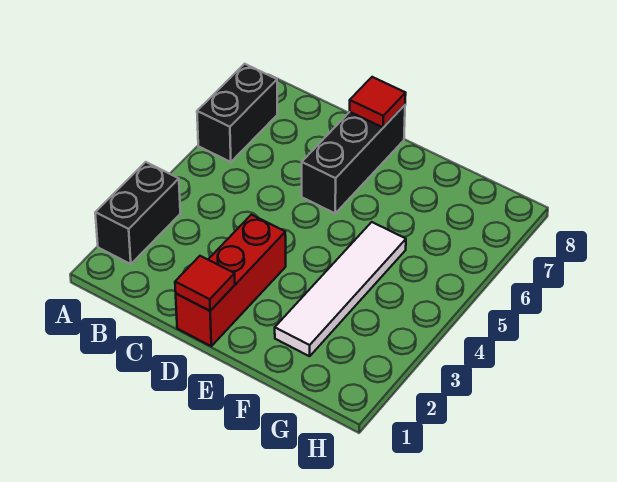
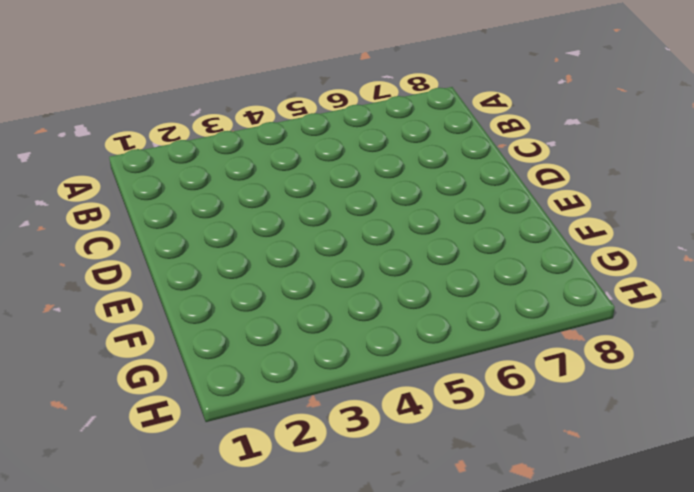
none -> black brick A2:A3 level 1
none -> black brick A6:A7 level 1

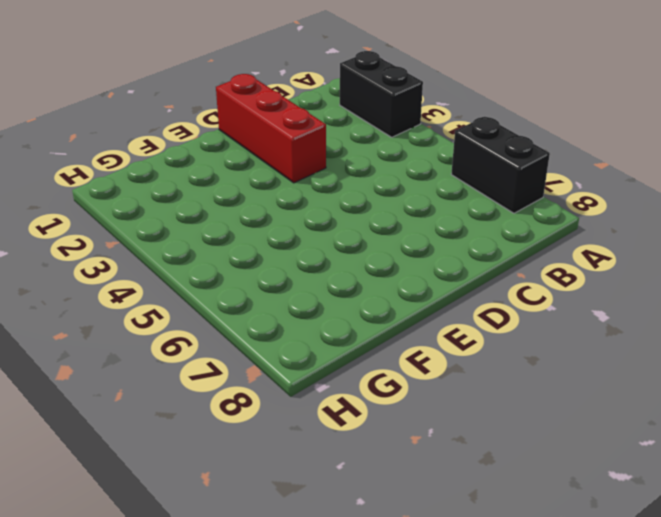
none -> black brick D6:D8 level 1
none -> white tile F2:F5 level 1

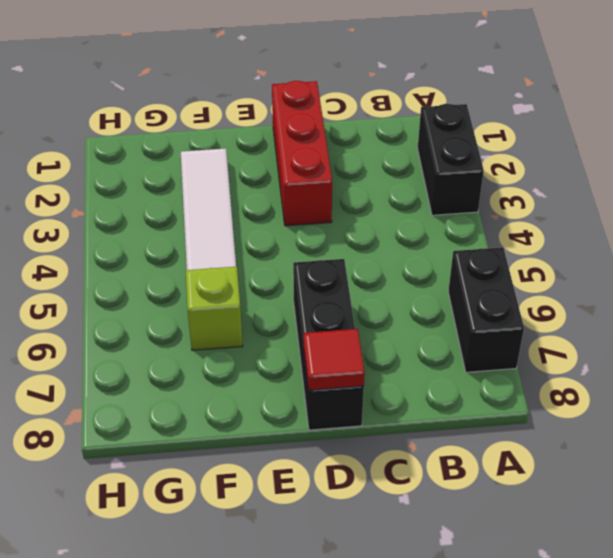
lime brick F6 level 1 -> none
none -> red tile D1 level 2

